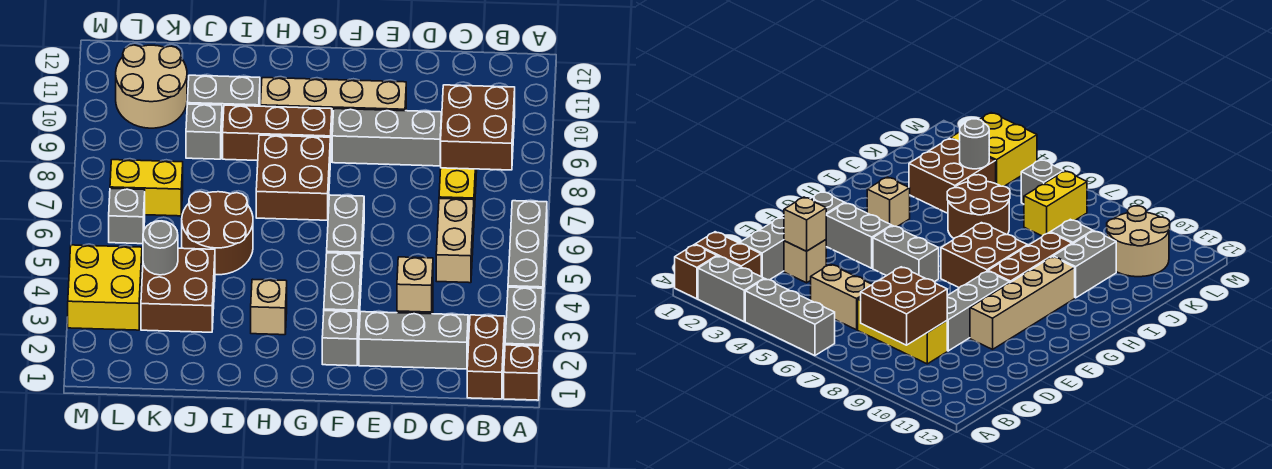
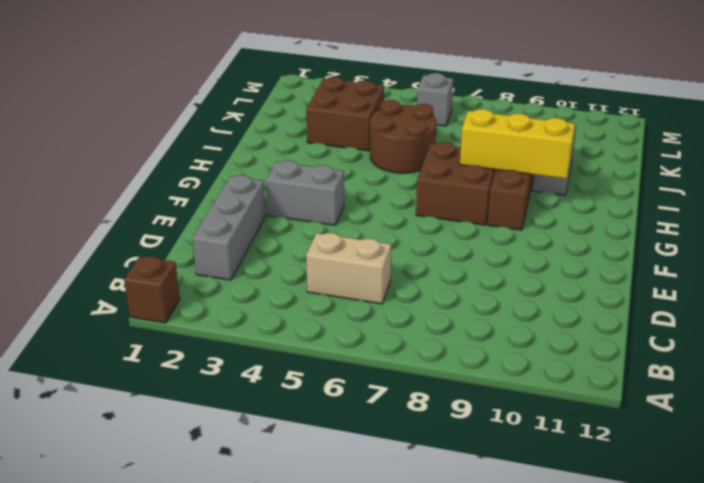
yellow brick H8:H10 level 2 -> yellow brick C7:C9 level 1
none -> grey brick A2:A3 level 1
none -> grey brick A4:A6 level 1
none -> brown brick B1:B2 level 1

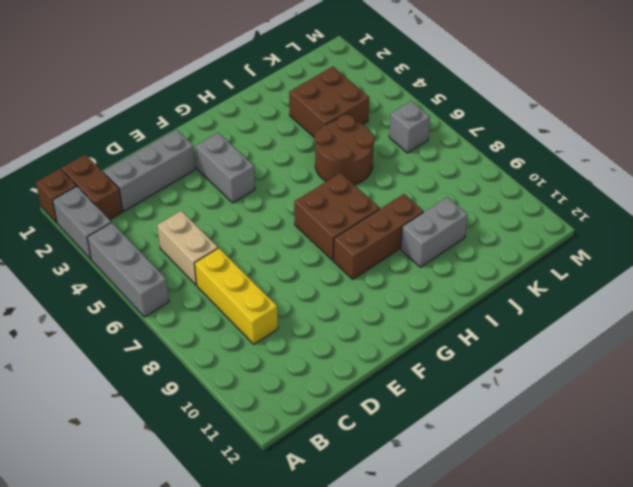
none -> tan brick D3 level 1
none -> grey brick D9:F9 level 1
none -> tan brick E10:H10 level 1

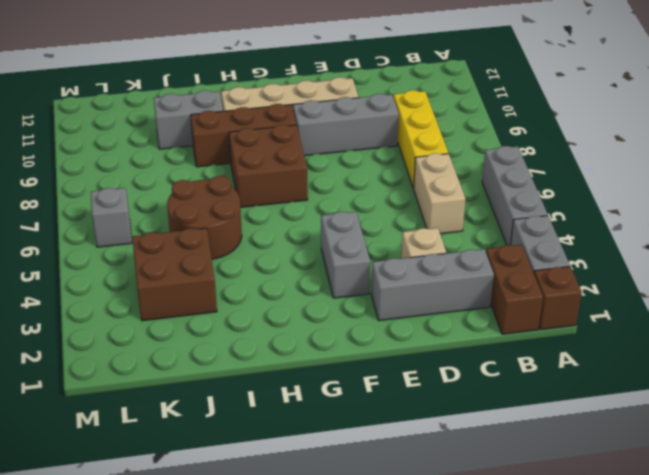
none -> grey brick F2 level 1
none -> grey brick F5:F6 level 1
none -> tan brick H3 level 1

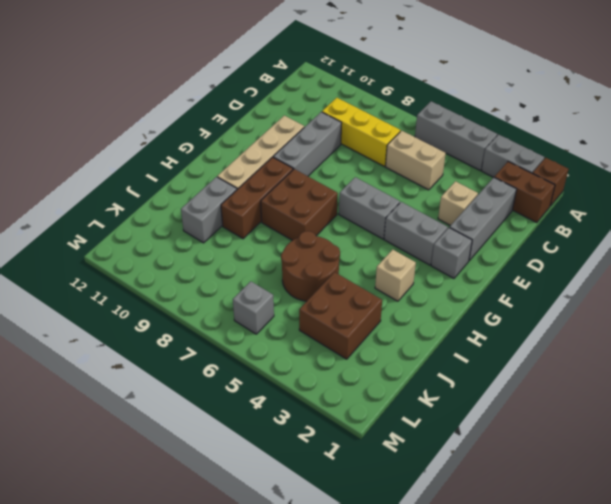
none -> grey brick J9 level 1
none -> yellow brick K7:L7 level 1
none -> tan round brick K10:L11 level 1

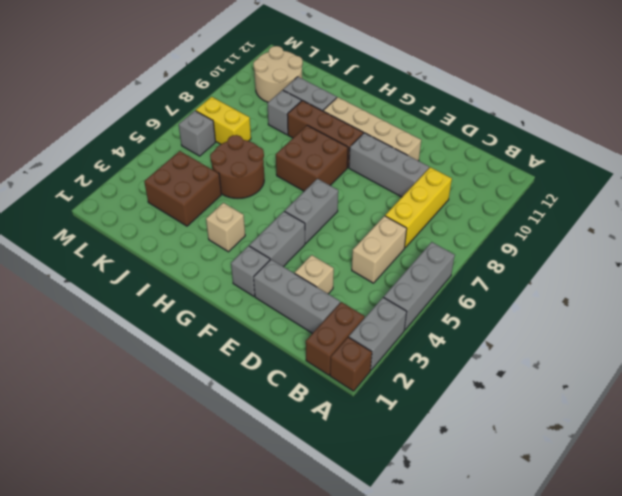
none -> yellow brick L3:M4 level 1
none -> brown brick B8:C9 level 2
none -> tan brick D3 level 2

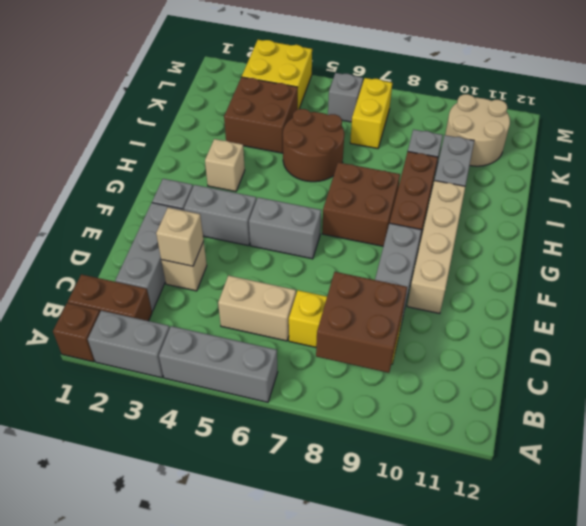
none -> grey round brick K4 level 2

